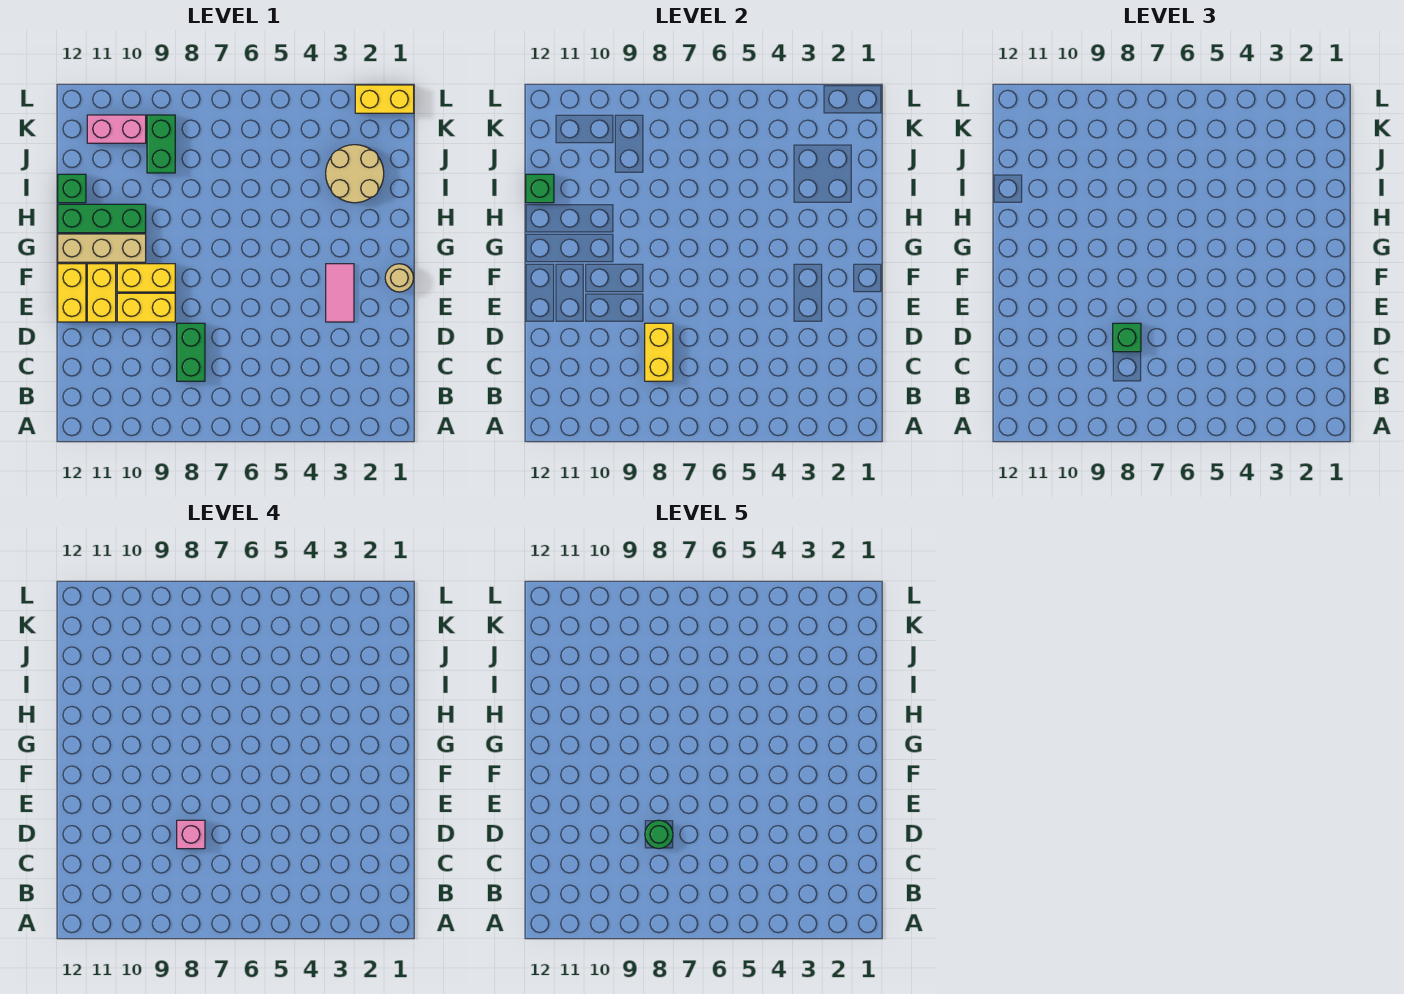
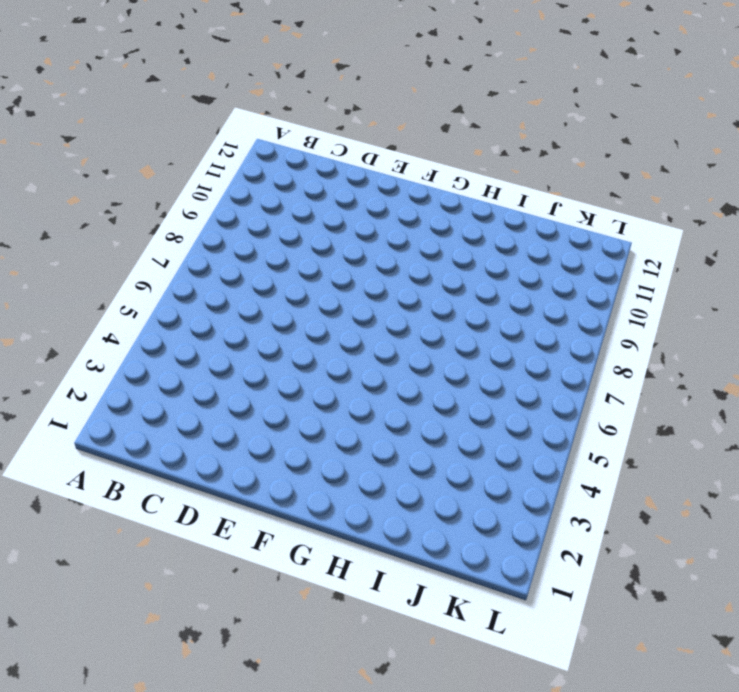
none -> green brick C8:D8 level 1
none -> pink tile E3:F3 level 1
none -> yellow brick E9:E10 level 1

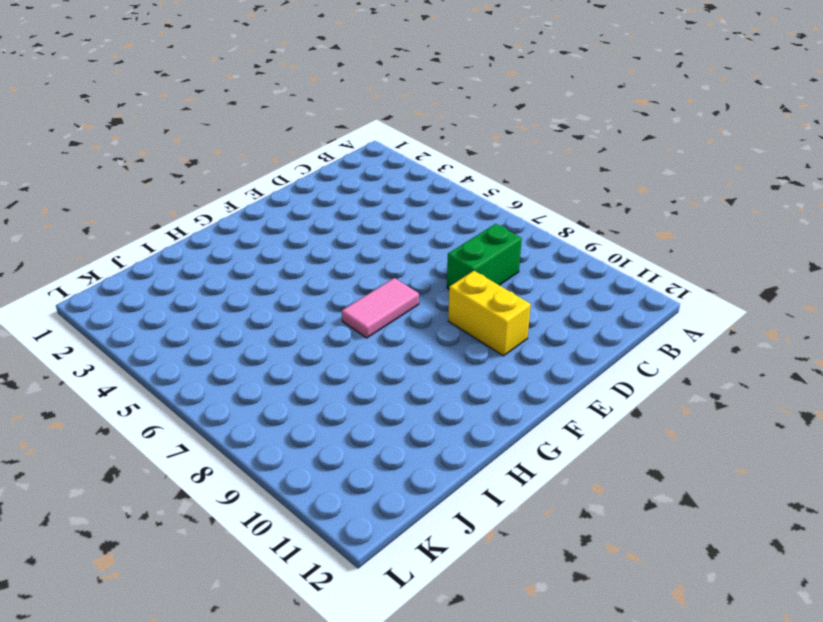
pink tile F7:G7 level 1 -> pink tile E3:F3 level 1
none -> yellow brick E11:F11 level 1
none -> yellow brick E12:F12 level 1
none -> tan round brick F1 level 1

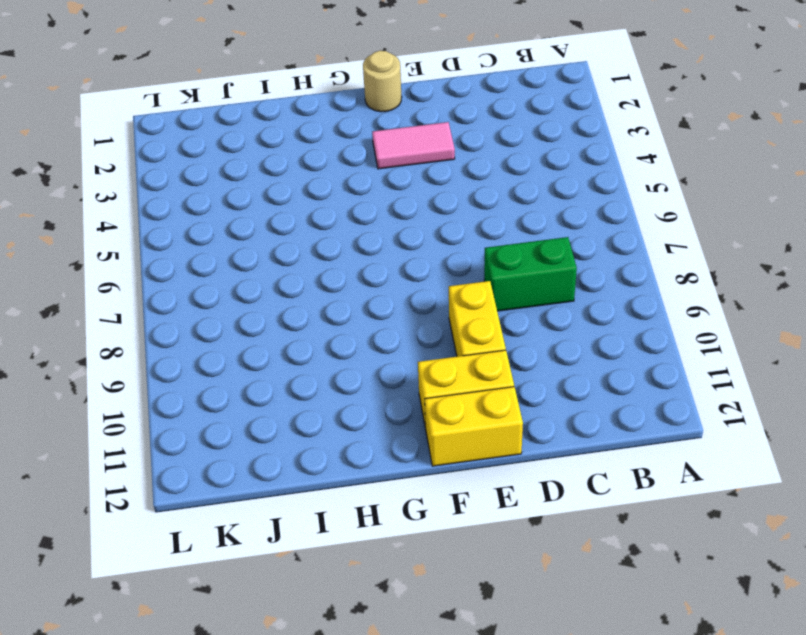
none -> yellow brick F9:F10 level 1
none -> tan brick G10:G12 level 1
none -> green brick H10:H12 level 1

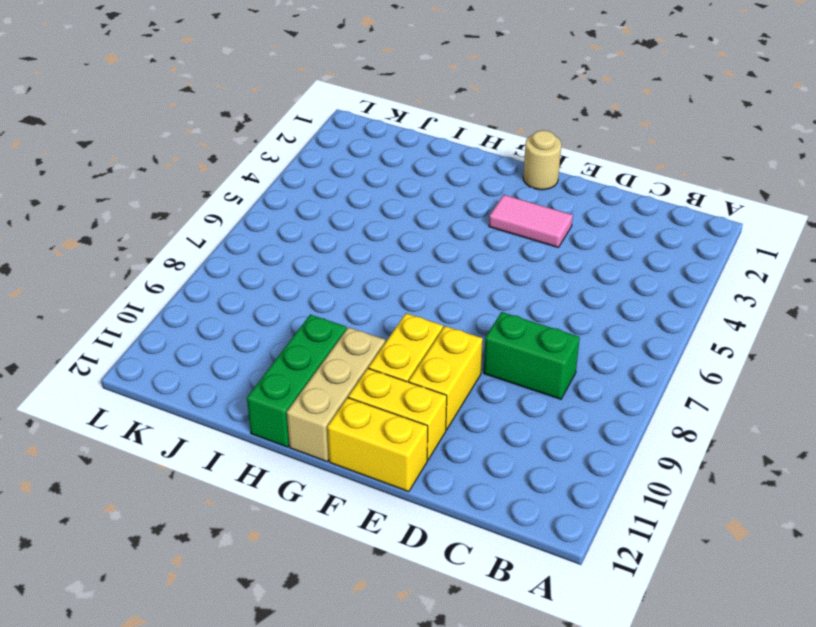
none -> tan round brick I2:J3 level 1
none -> green brick I12 level 1
none -> green brick J9:K9 level 1

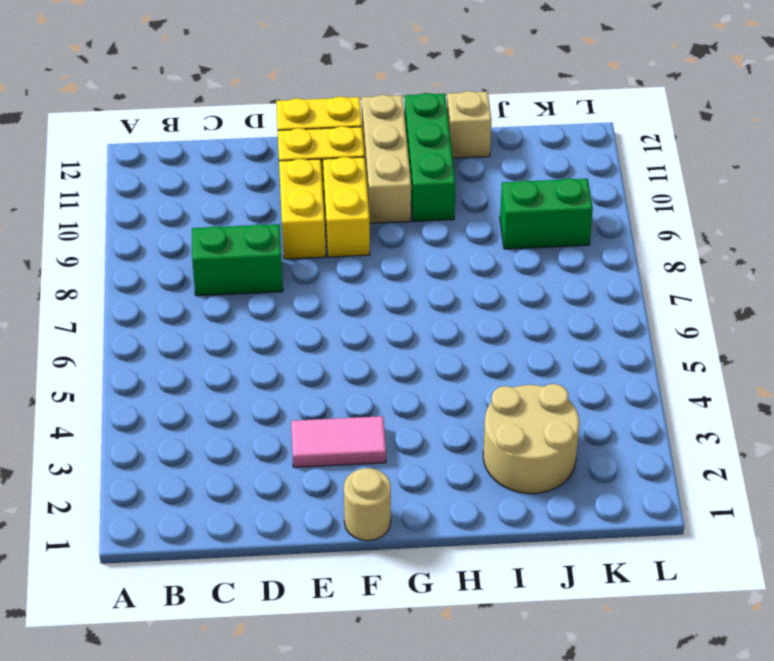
tan brick I12 level 1 -> green brick I12 level 1
none -> pink brick K10:K11 level 1
none -> yellow brick L1:L2 level 1
none -> yellow brick C8:D8 level 2

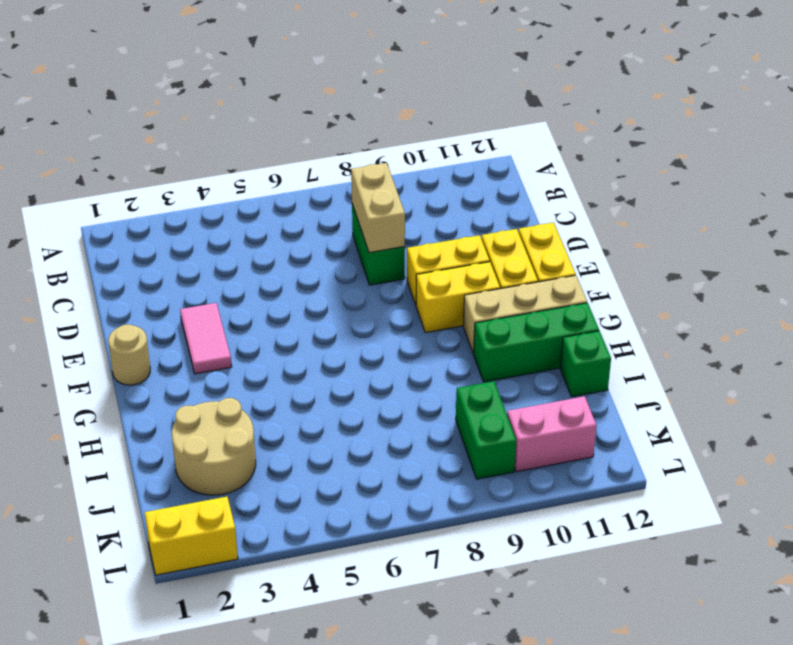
tan brick C8:D8 level 2 -> yellow brick C8:D8 level 2
none -> green brick I12 level 2
none -> green brick D8 level 3
none -> pink brick D8 level 4

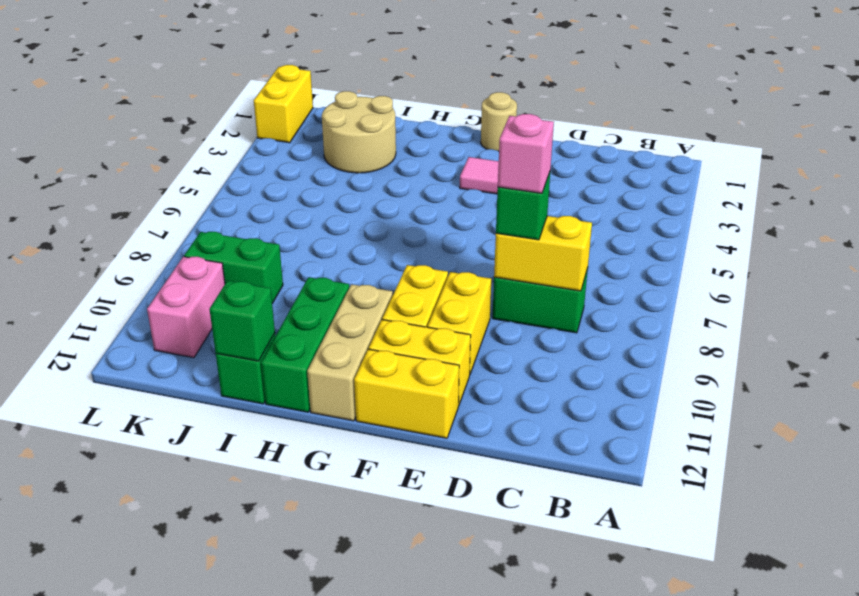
none -> green round brick D8 level 5

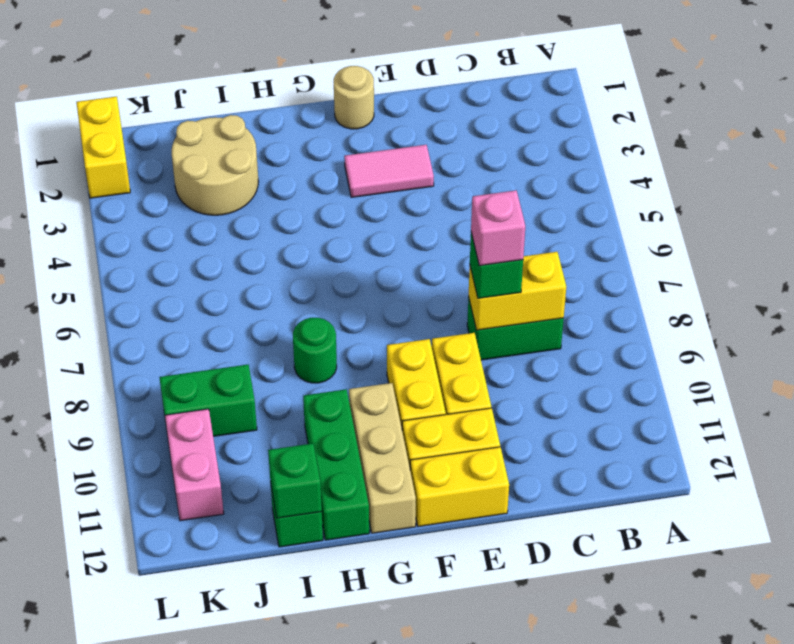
green round brick H8 level 1 -> green round brick D8 level 5

